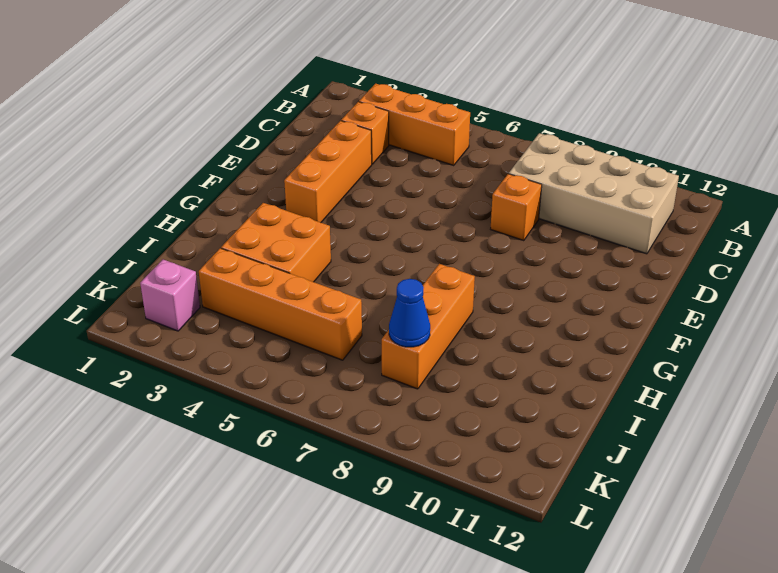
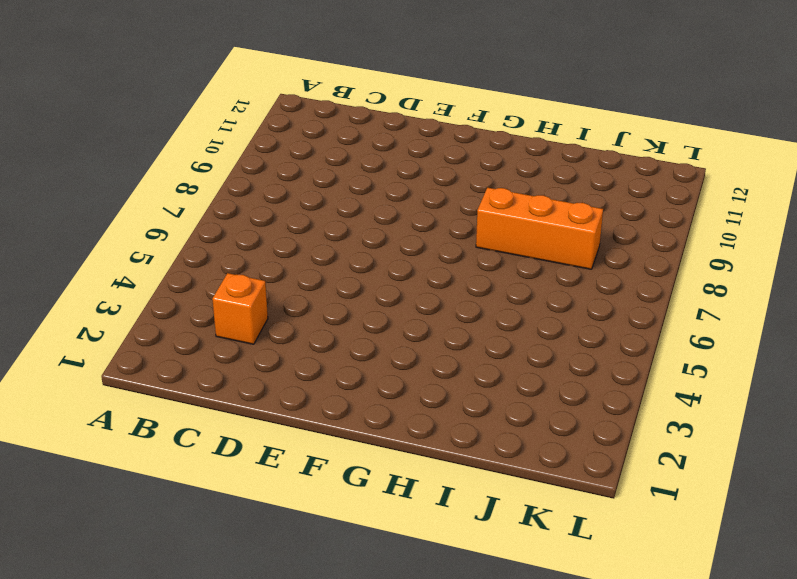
none -> orange brick B3:B5 level 1
none -> tan brick B8:C11 level 1

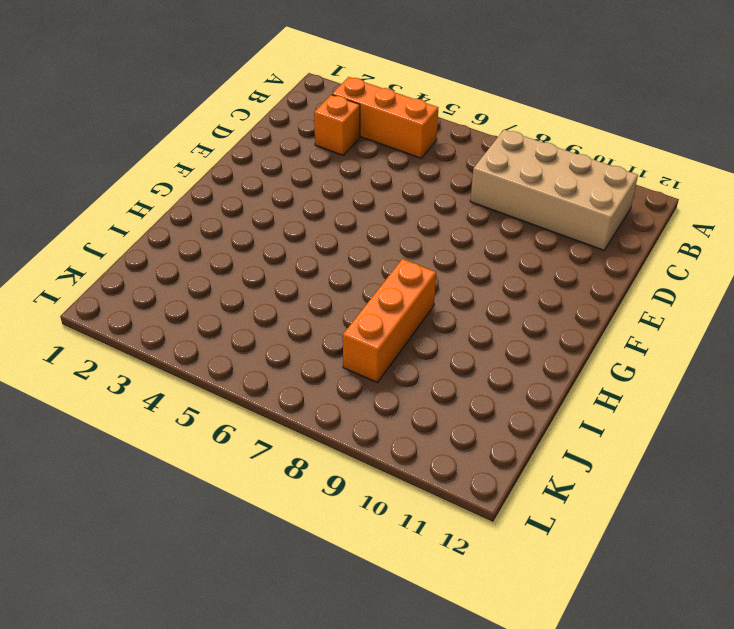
none -> orange brick D3:F3 level 1
none -> orange brick D8 level 1

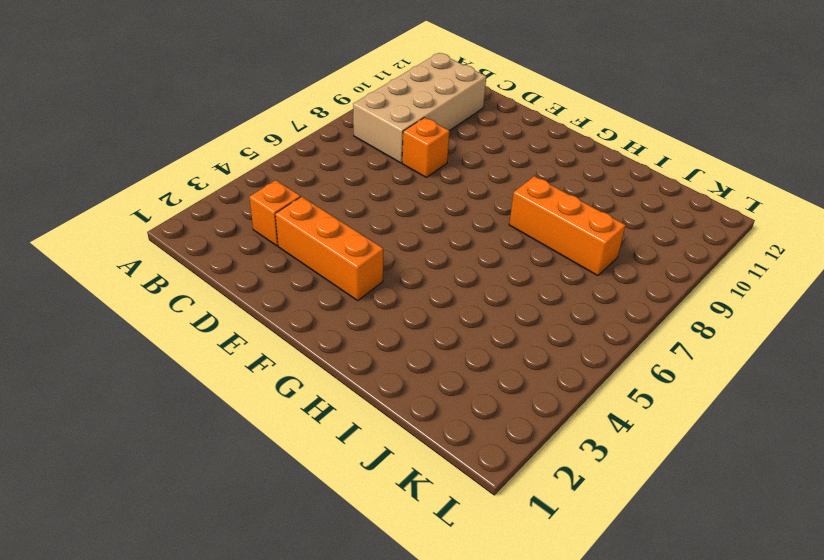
none -> orange brick B3:B5 level 1
none -> orange brick H3:I4 level 1

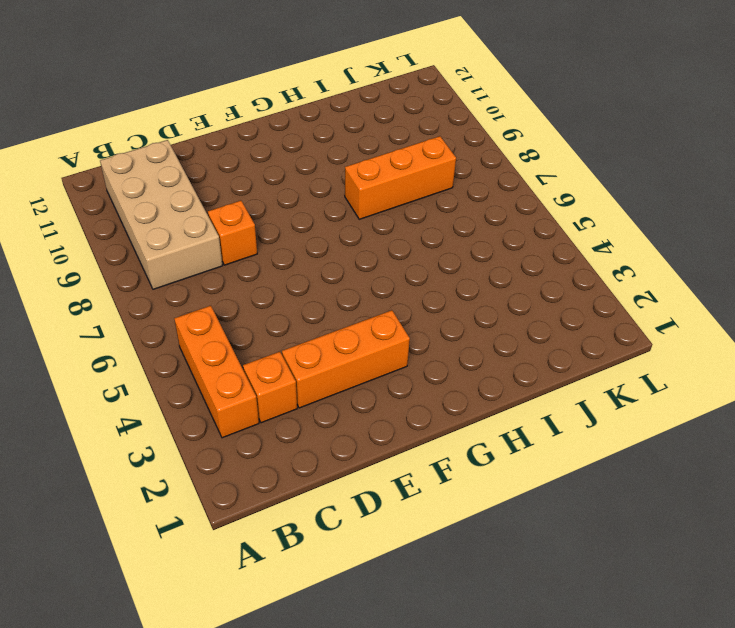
none -> orange brick H3:I4 level 1
none -> orange brick J3:J6 level 1

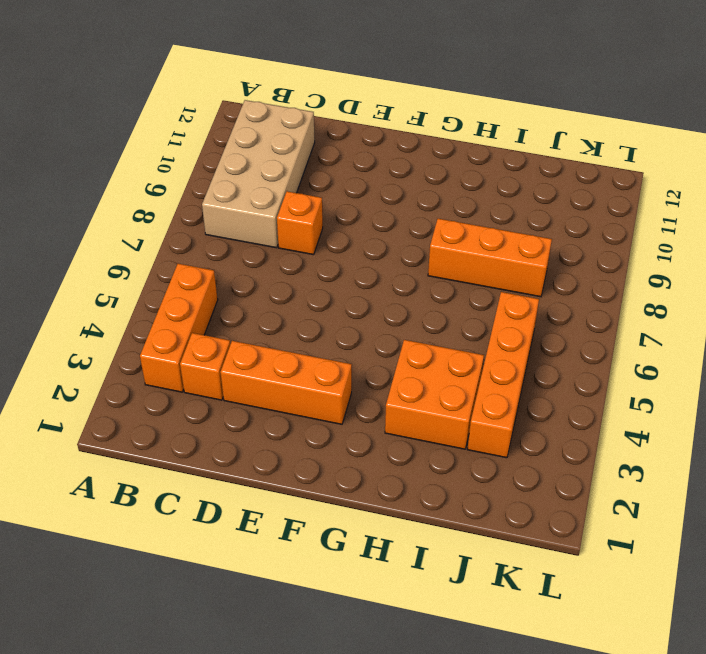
none -> pink brick K2 level 1
none -> blue cone J8 level 2

